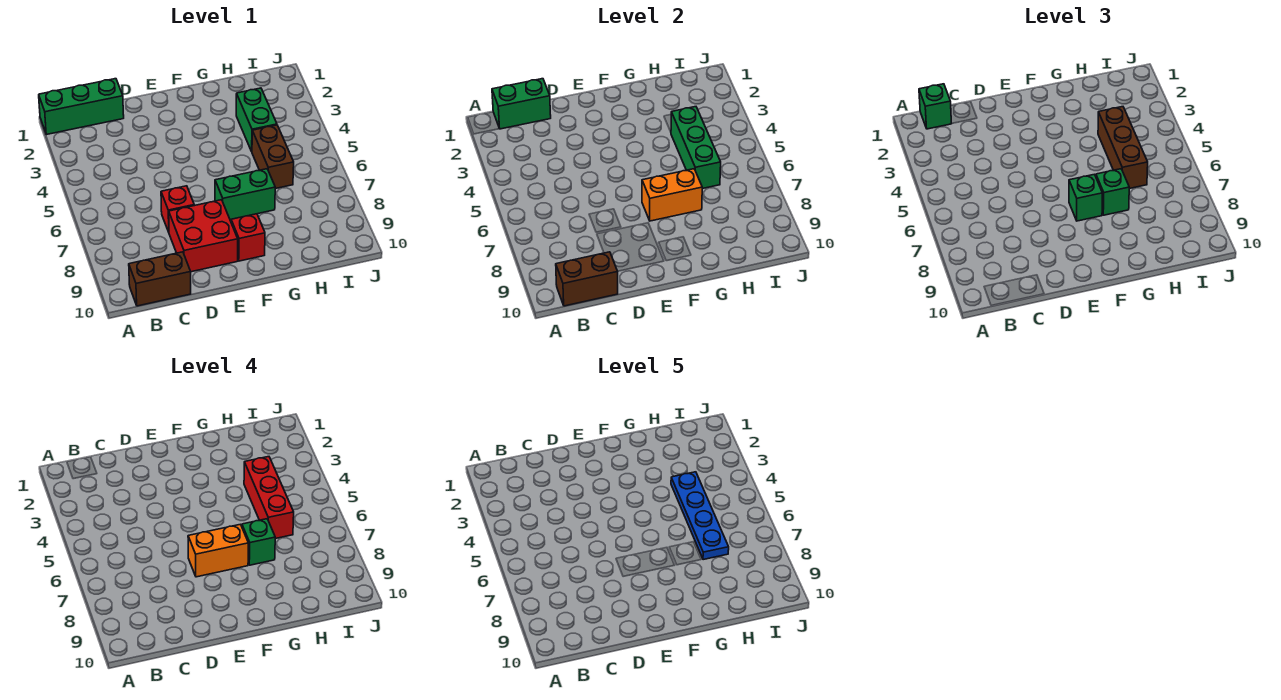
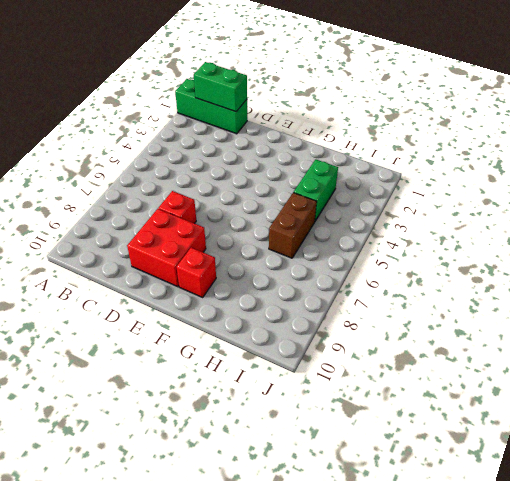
none -> brown brick B10:C10 level 1
none -> green brick F7:G7 level 1
none -> brown brick B10:C10 level 2

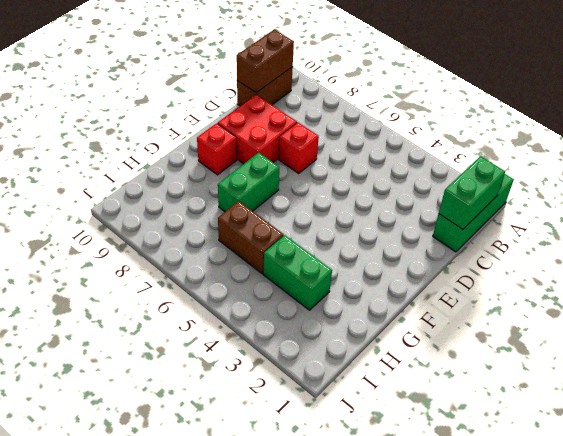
none -> orange brick F7:G7 level 2
none -> green brick H4:H6 level 2
none -> green brick B1 level 3

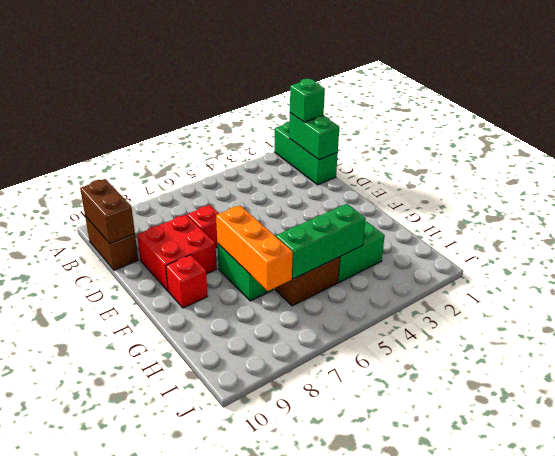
orange brick F7:H7 level 2 -> orange brick F7:G7 level 2
none -> green brick F7 level 3
none -> green brick G7 level 3
none -> brown brick H4:H6 level 3

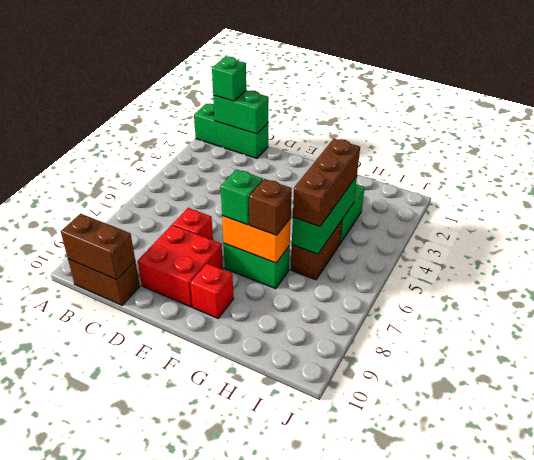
brown brick G7 level 3 -> green brick G7 level 3
none -> orange brick E7:F7 level 4
none -> green brick G7 level 4
none -> red brick H4:H6 level 4

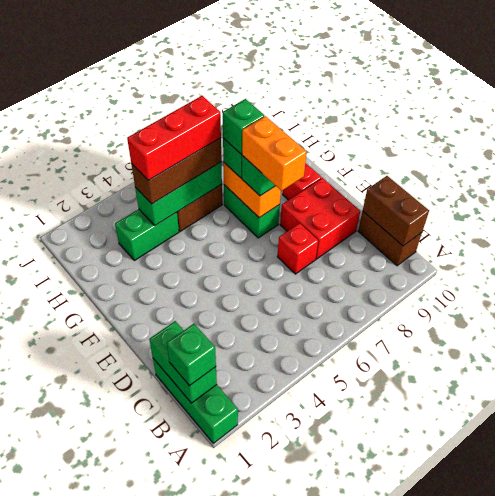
none -> blue plate H4:H7 level 5

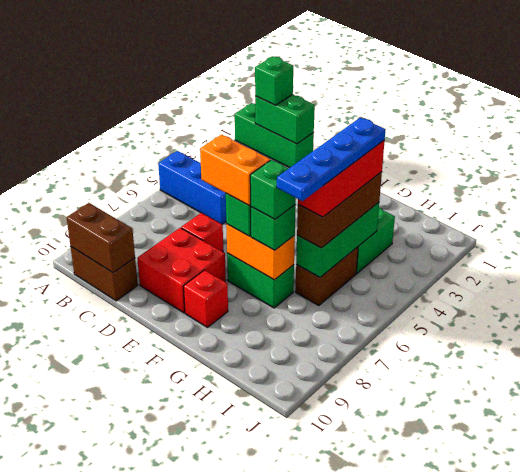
blue brick A5:C5 level 1 -> none

